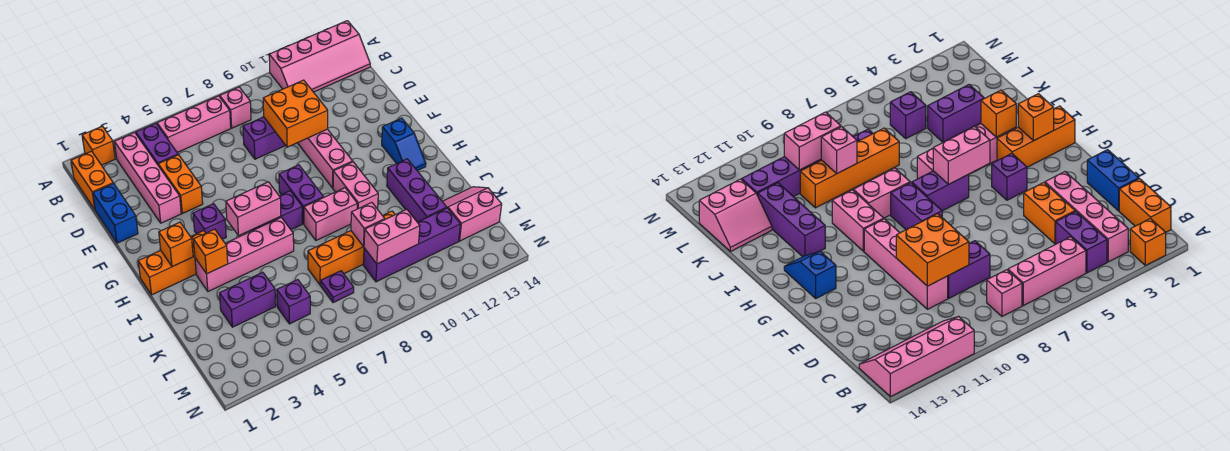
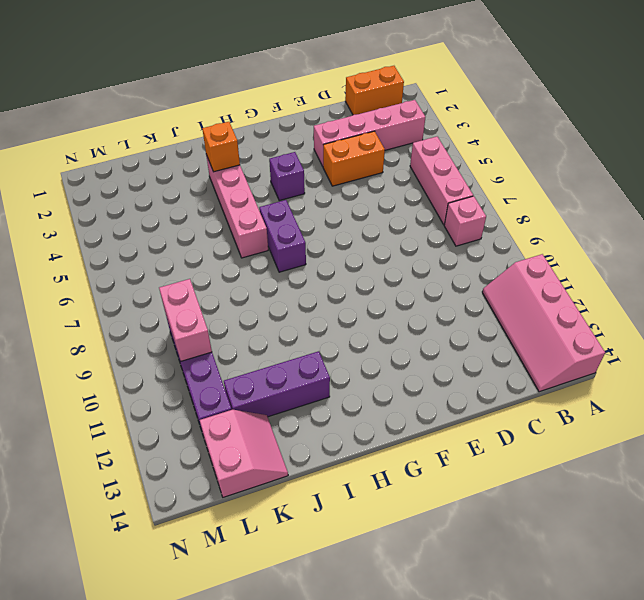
none -> orange brick A2 level 1
none -> purple brick B4:C4 level 1
none -> blue brick D1:E1 level 1
none -> purple brick D8:D9 level 1

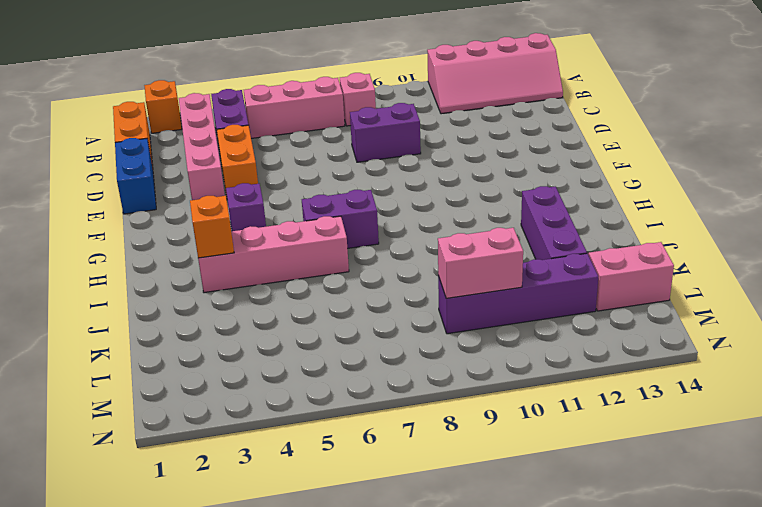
none -> pink brick D10:G10 level 1
none -> purple brick G8:H8 level 1
none -> blue slope G13:H13 level 1 top G
none -> orange brick H1:H3 level 1

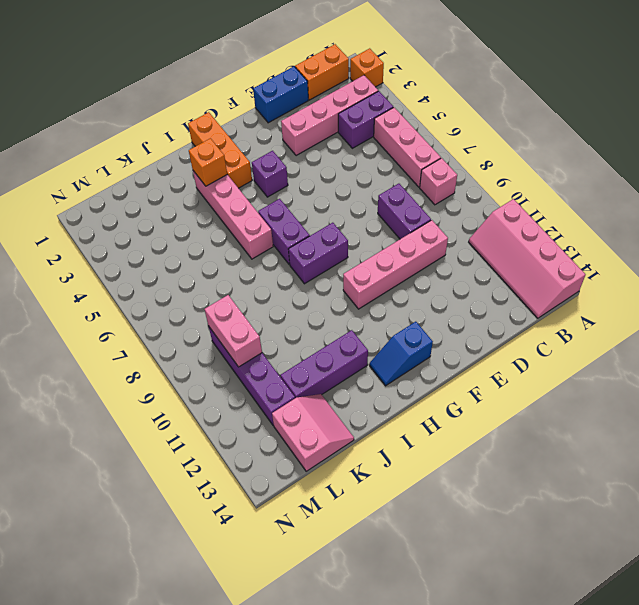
none -> orange brick D4:E4 level 1
none -> pink brick H10:I10 level 1
none -> pink brick I8:I9 level 1
none -> purple brick K3:K4 level 1

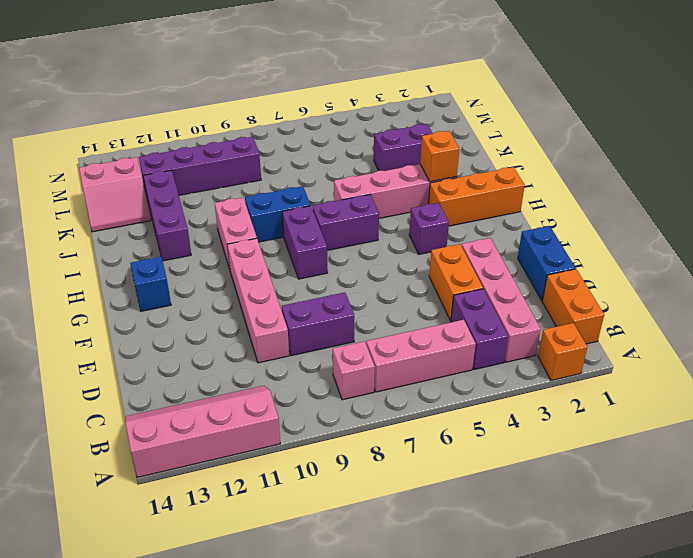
blue brick I8:I9 level 1 -> pink brick I8:I9 level 1
none -> orange brick K7:K10 level 1
none -> purple brick L5 level 1
none -> purple plate L7 level 1
none -> orange brick D9:E10 level 2

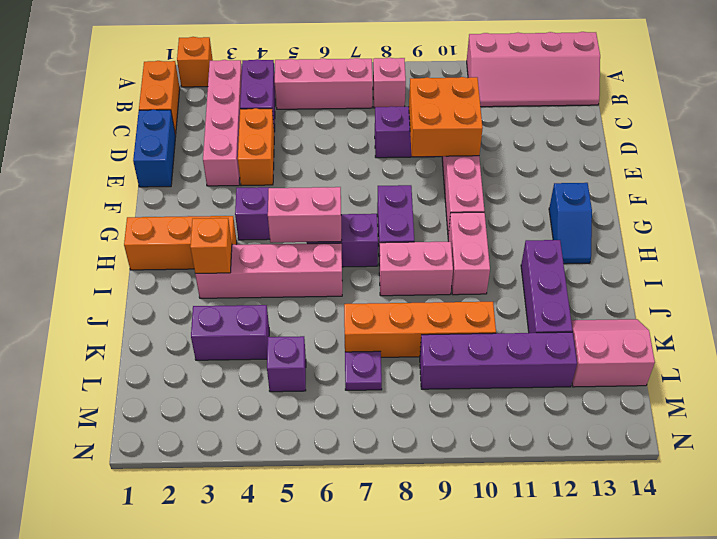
none -> orange brick H2 level 2
none -> pink brick K9 level 2
none -> pink brick L9:L10 level 2

